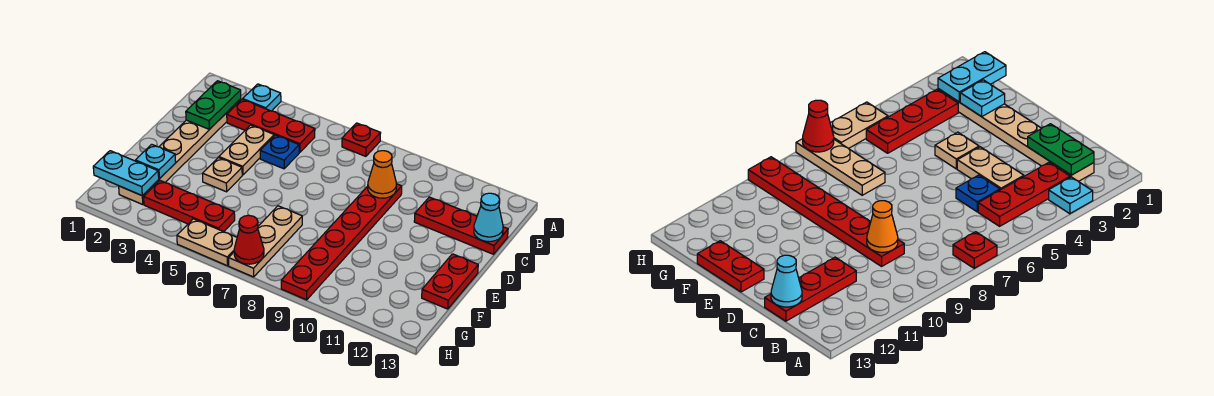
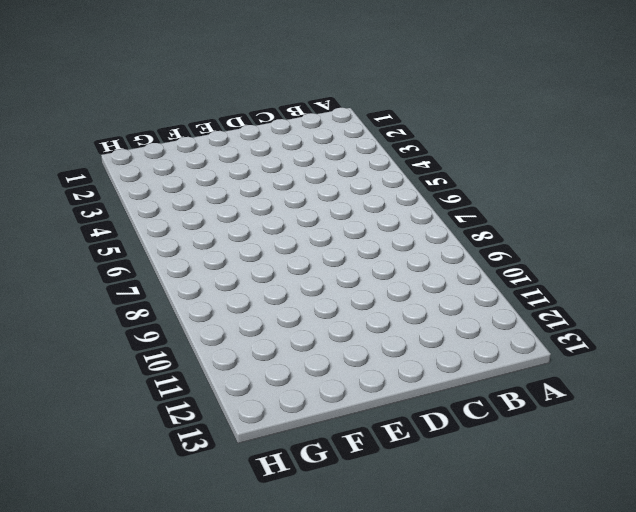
none -> cyan plate A3 level 1
none -> red plate A7 level 1
none -> tan plate B2:G2 level 1

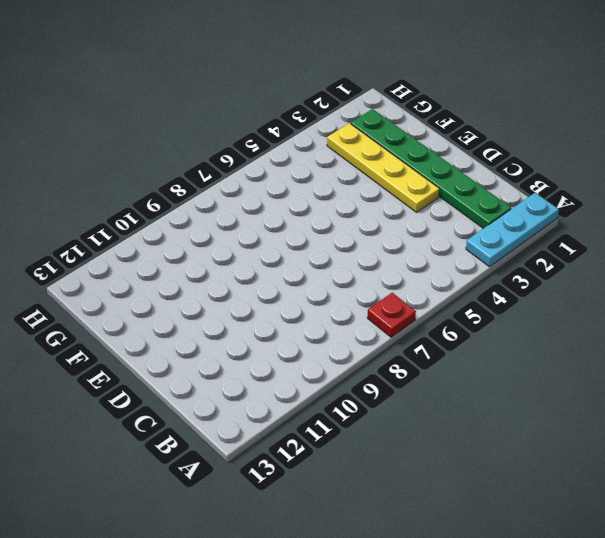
cyan plate A1:A3 level 1 -> cyan plate A3 level 1
green plate B2:G2 level 1 -> tan plate B2:G2 level 1
yellow plate D3:G3 level 1 -> red plate G3:G5 level 1
none -> red plate B3:B5 level 1
none -> tan plate C4:D4 level 1
none -> blue plate C5 level 1

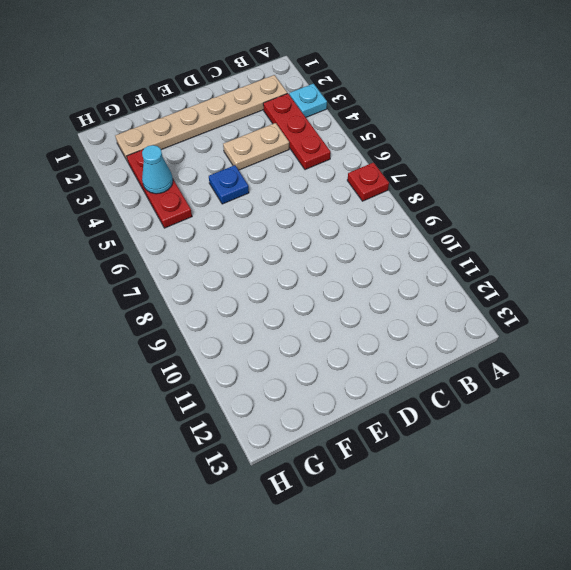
blue plate E5 level 1 -> blue plate C5 level 1
cyan cone G4 level 2 -> cyan cone C13 level 2
none -> red plate C9:H9 level 1
none -> red plate C11:C13 level 1
none -> tan plate E4 level 1

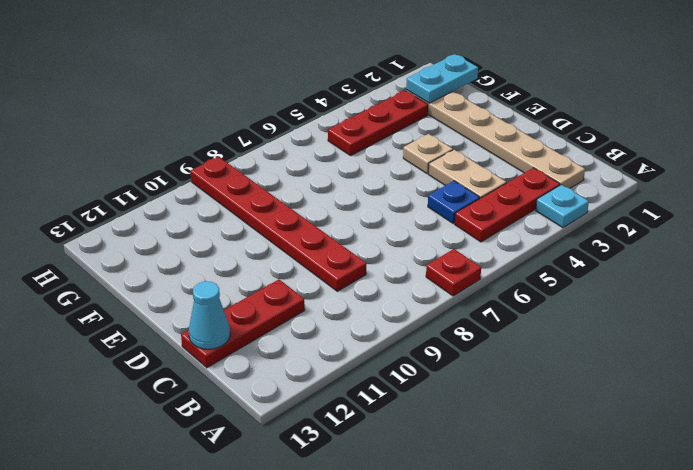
none -> red plate E13:F13 level 1
none -> tan plate F7:H7 level 1
none -> tan plate H5:H6 level 1

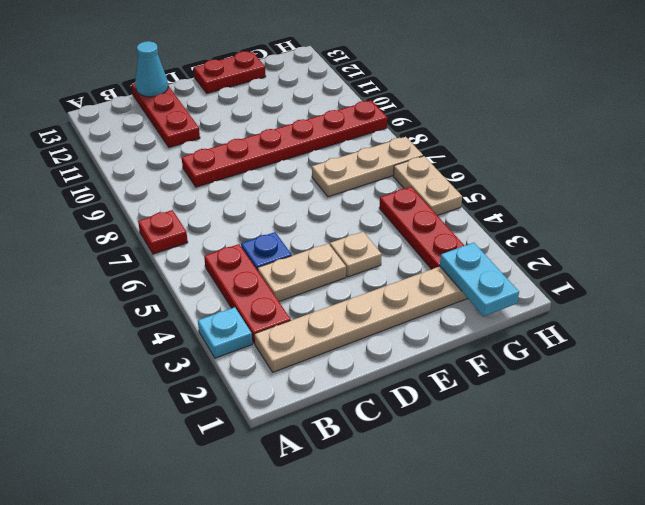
none -> green plate B2:C2 level 2
none -> orange cone C9 level 2
none -> cyan plate F2 level 2

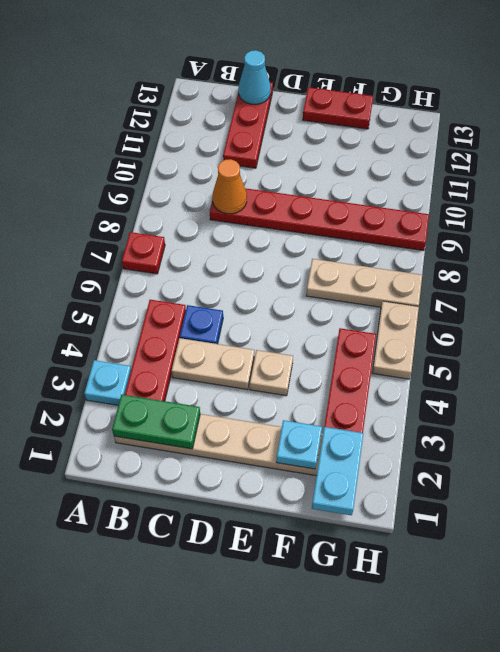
none -> red cone H7 level 2

